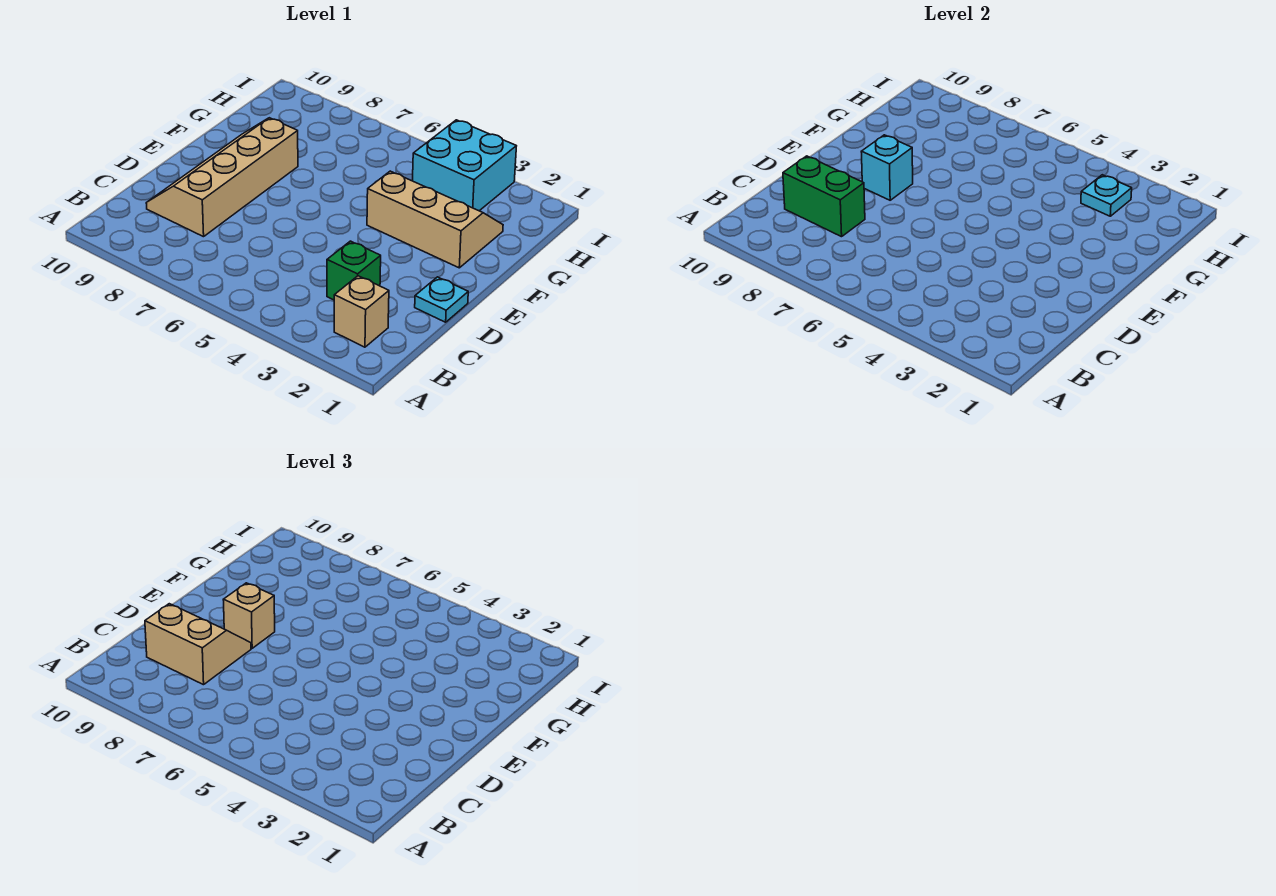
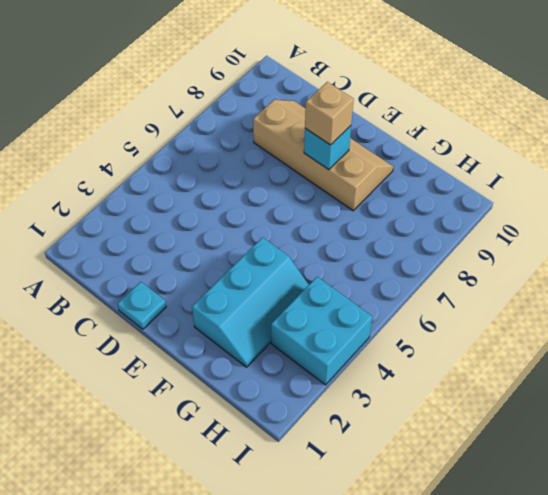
cyan slope F2:G4 level 1 top F -> tan slope F2:G4 level 1 top F
none -> tan brick B2 level 1
none -> green brick C3 level 1

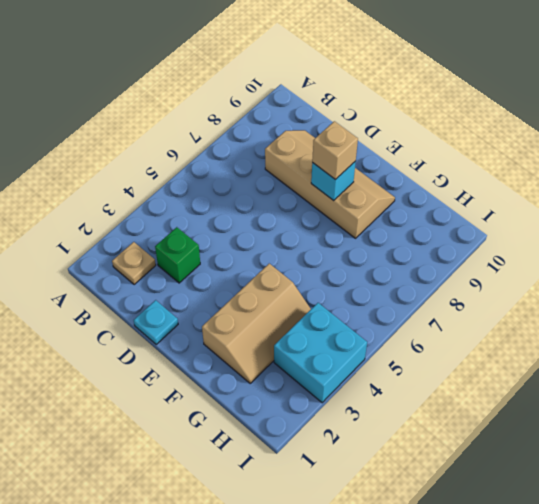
tan plate B2 level 1 -> tan brick B2 level 1
none -> green brick C8:C9 level 2
none -> cyan plate H3 level 2

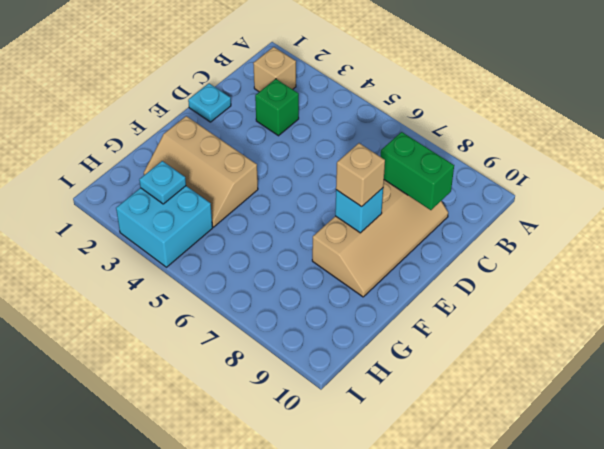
none -> tan slope C8:D9 level 3 top C

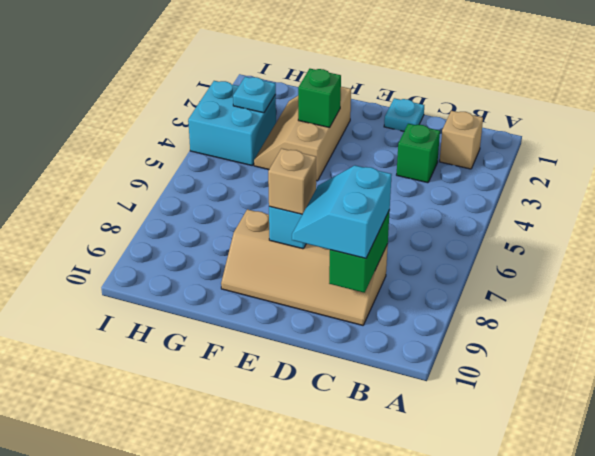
cyan slope C8:D9 level 3 top C -> tan slope C8:D9 level 3 top C
green brick F3 level 2 -> none

